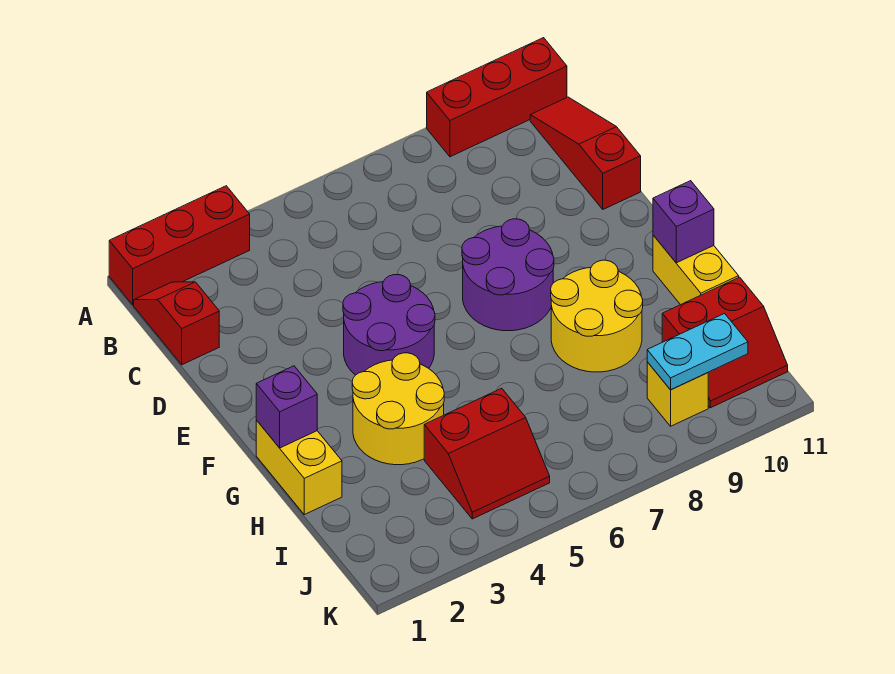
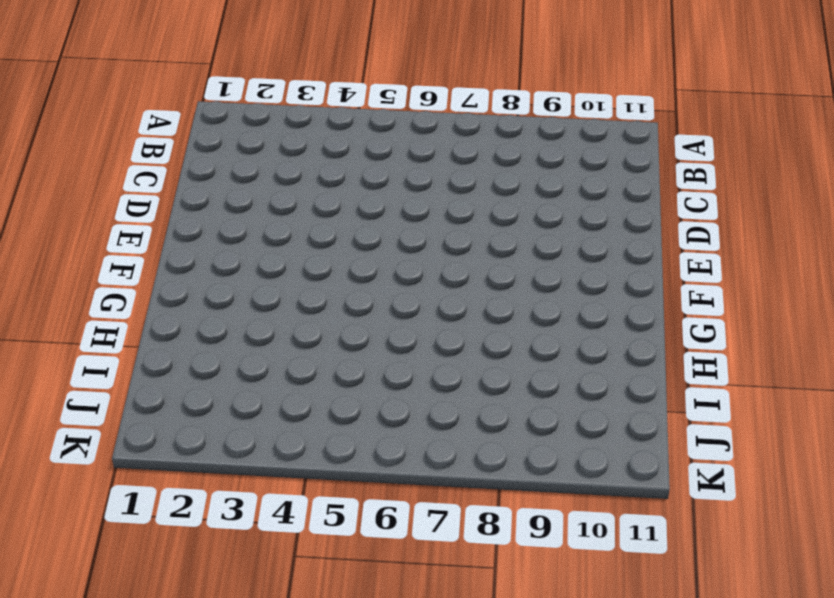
none -> red brick A1:A3 level 1
none -> red brick A9:A11 level 1
none -> red slope B1:C1 level 1 top C

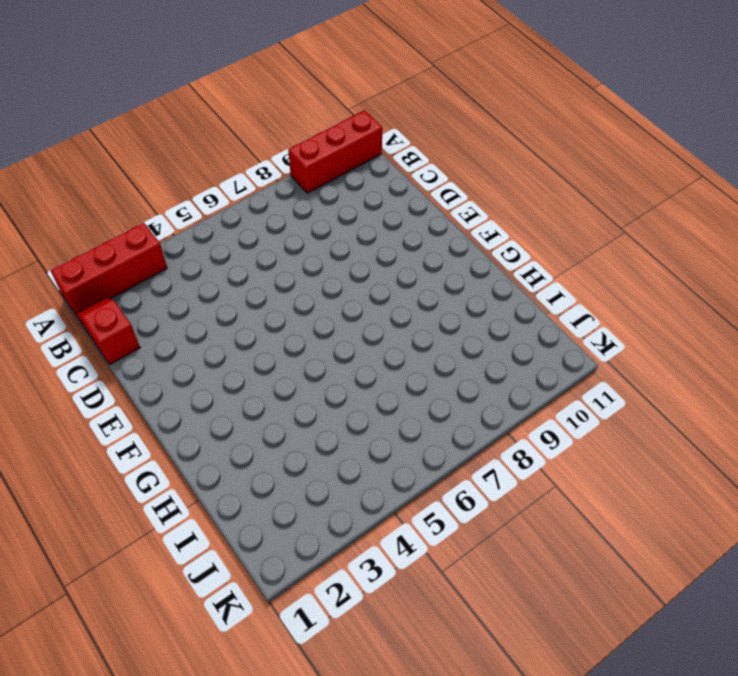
none -> red slope B11:D11 level 1 top D
none -> purple round brick E4:F5 level 1
none -> purple round brick E7:F8 level 1

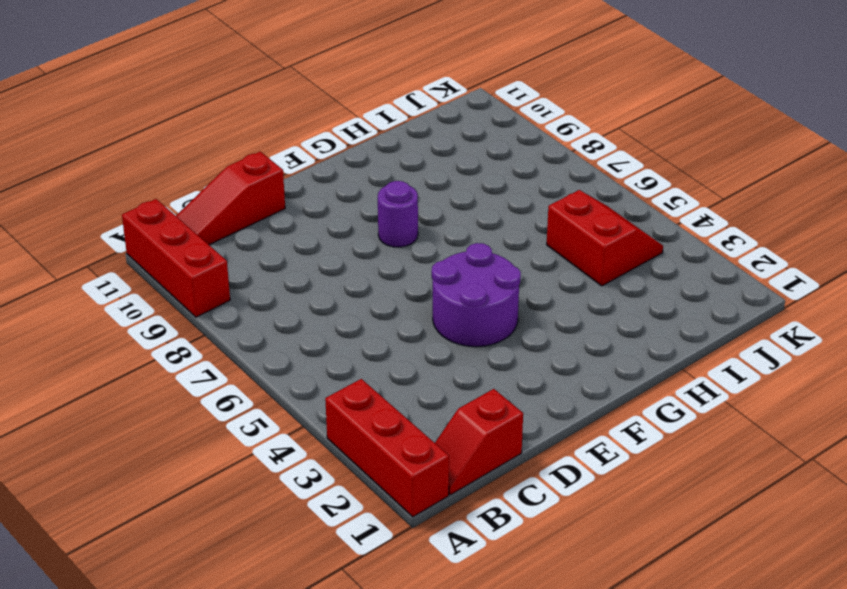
purple round brick F8 level 1 -> purple round brick E7:F8 level 1
none -> yellow brick G1:H1 level 1
none -> yellow round brick G3:H4 level 1
none -> yellow round brick G8:H9 level 1

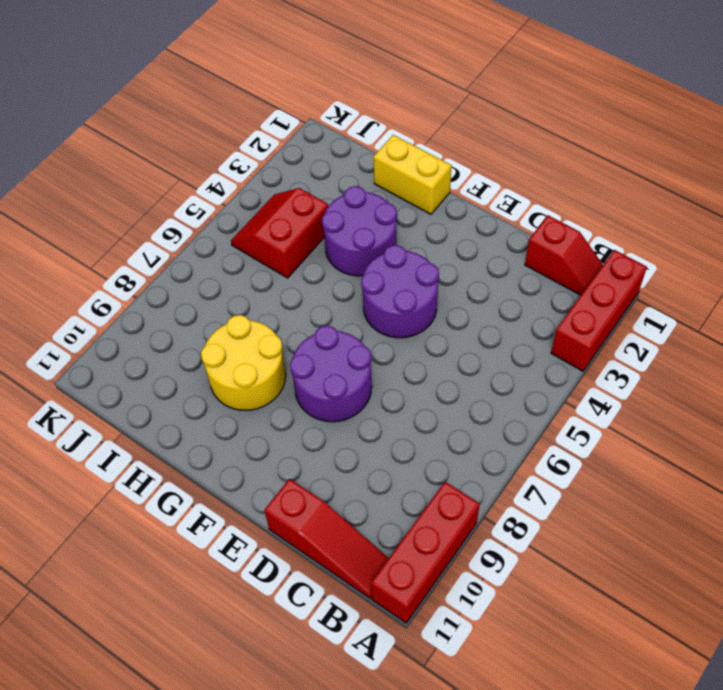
purple round brick G3:H4 level 1 -> yellow round brick G3:H4 level 1
none -> yellow brick G11:H11 level 1
none -> red slope I10:J11 level 1 top I
none -> yellow brick J9 level 1

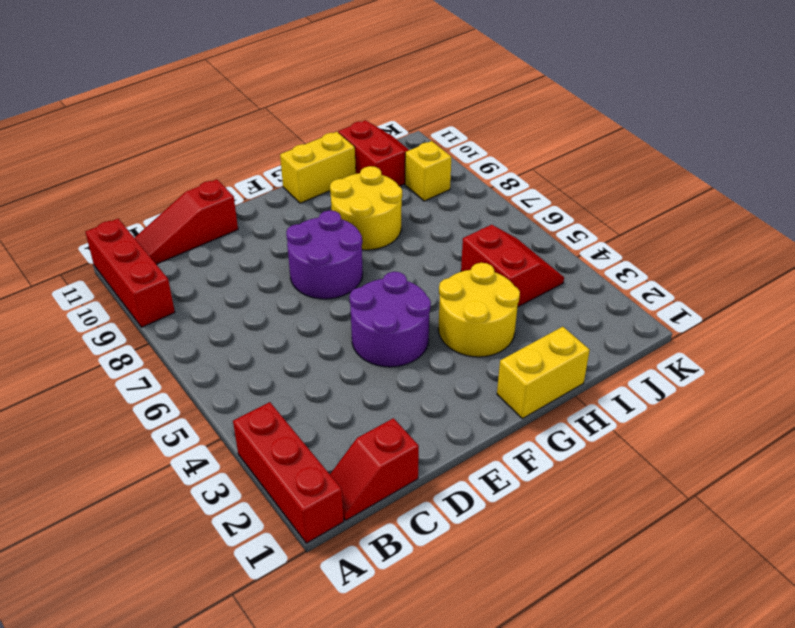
none -> purple brick G1 level 2
none -> purple brick G11 level 2
none -> cyan plate J9:J10 level 2

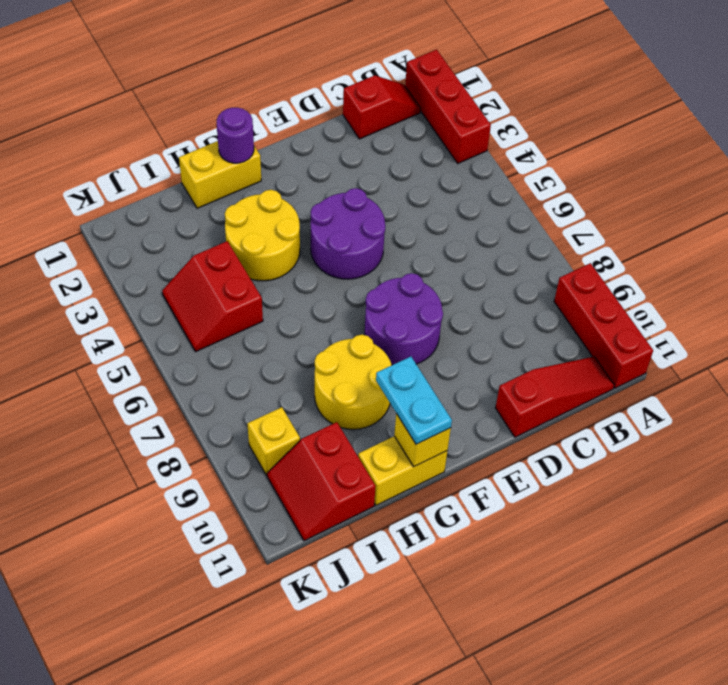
purple round brick G1 level 2 -> purple brick G1 level 2
cyan plate G10:G11 level 3 -> cyan plate J9:J10 level 2
yellow brick G11 level 2 -> purple brick G11 level 2

